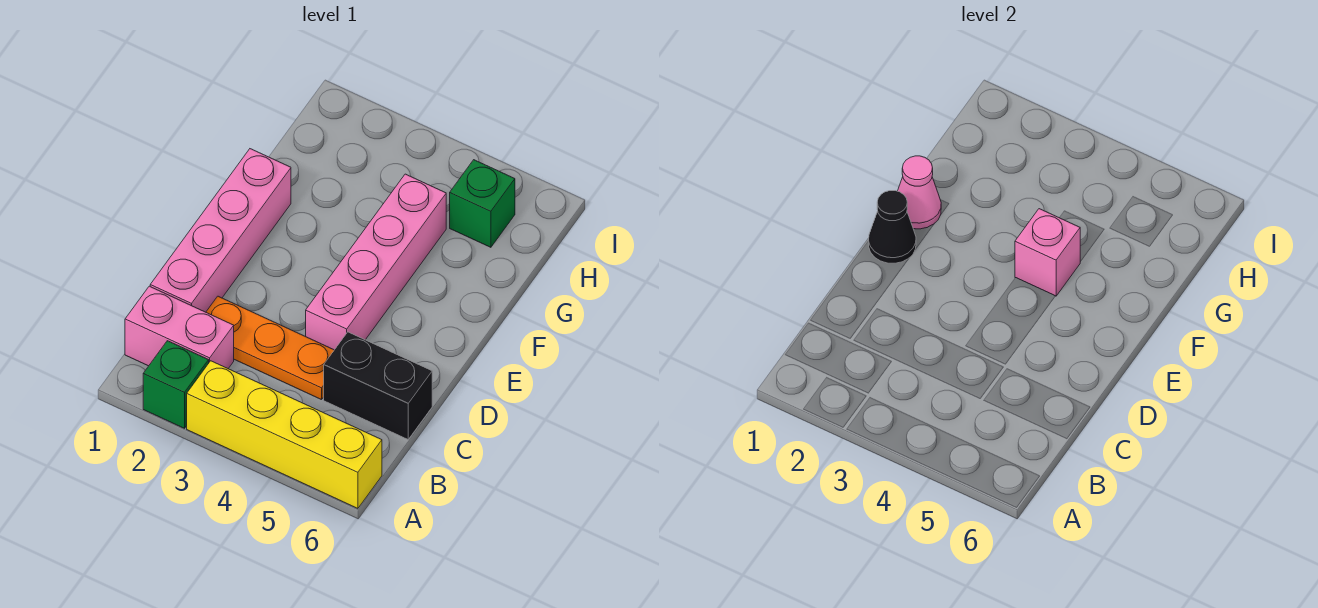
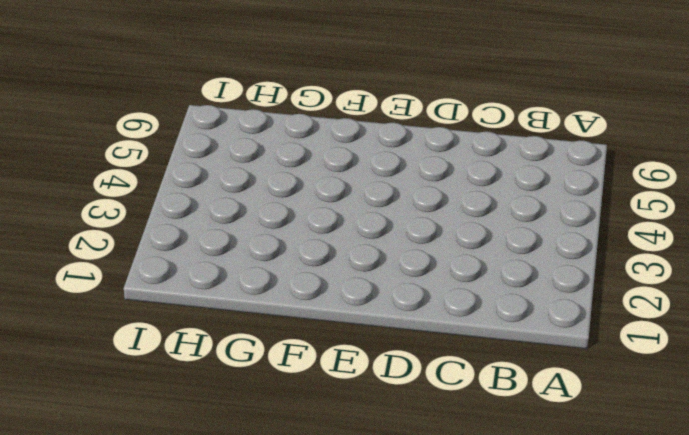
none -> green brick A2 level 1
none -> yellow brick A3:A6 level 1

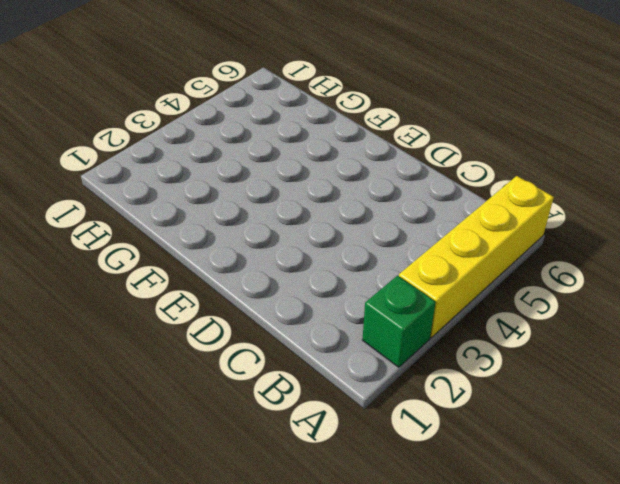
none -> pink brick B1:B2 level 1
none -> pink brick C1:F1 level 1

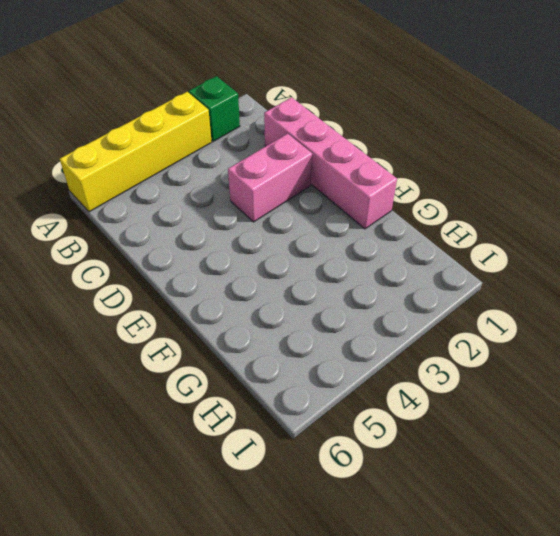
pink brick D2:D3 level 1 -> pink brick B1:B2 level 1
none -> orange plate C2:C4 level 1
none -> black brick C5:C6 level 1

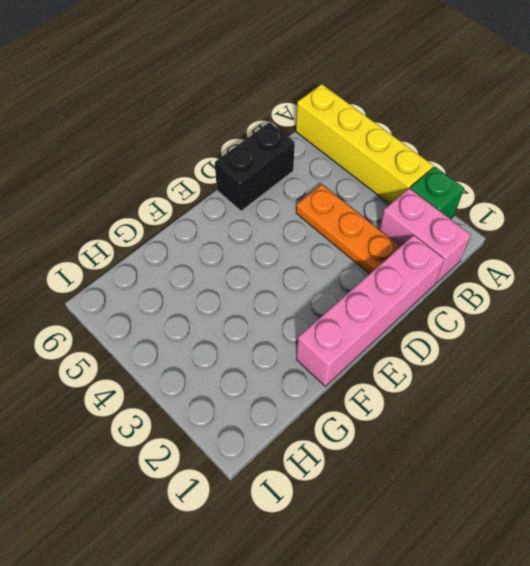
black brick C6:D6 level 1 -> black brick C5:C6 level 1
none -> pink brick D4:G4 level 1
none -> green brick H5 level 1

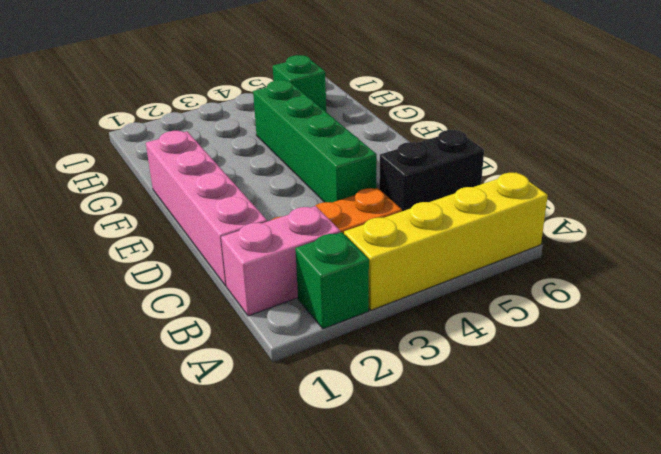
green brick D4:G4 level 1 -> pink brick D4:G4 level 1
none -> black cone E1 level 2
none -> pink cone F1 level 2

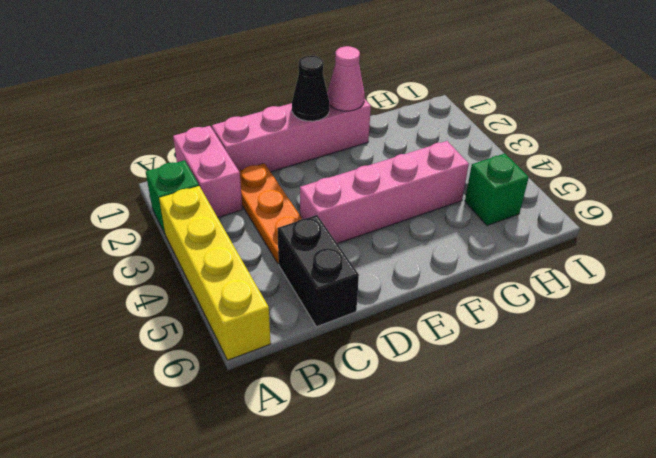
none -> pink brick F4 level 2

